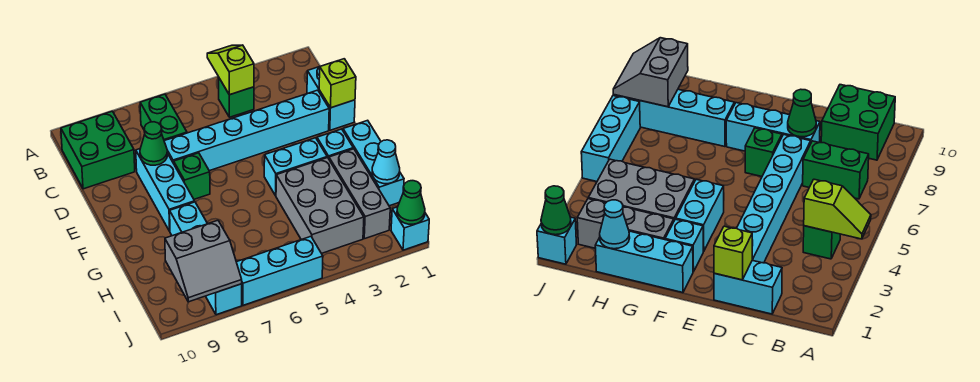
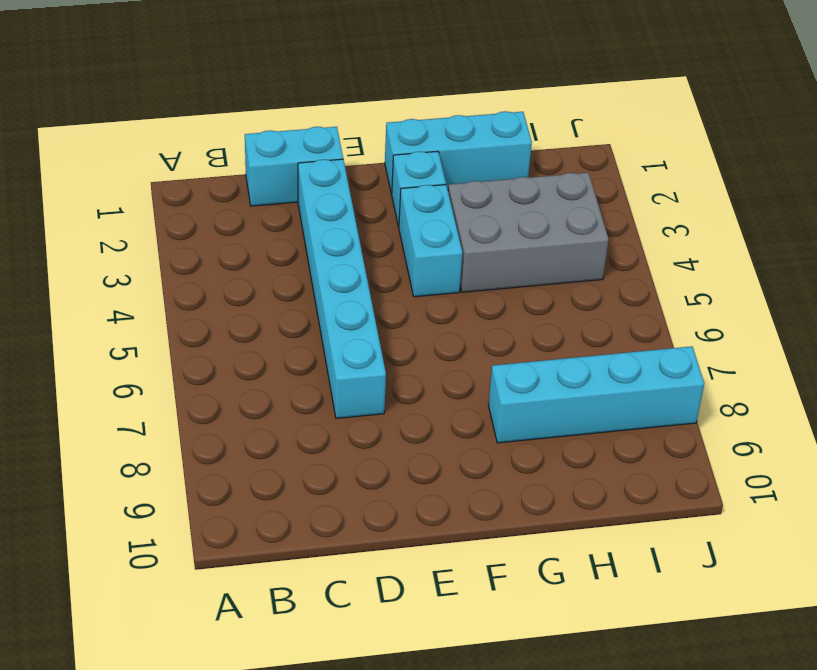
none -> green brick B4 level 1
none -> green brick B7:C7 level 1
none -> green brick B9:C10 level 1

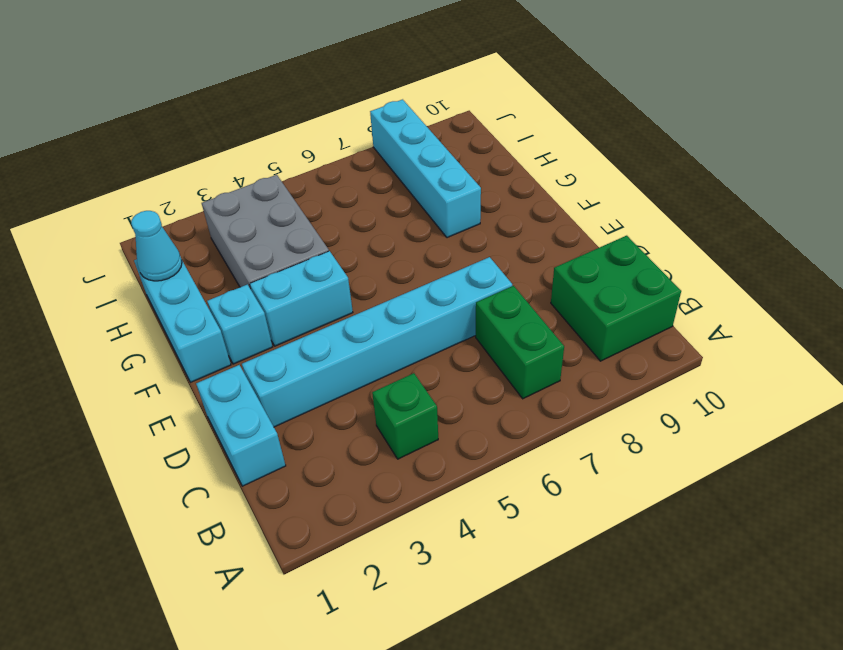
none -> cyan brick D8:F8 level 1
none -> green brick E7 level 1
none -> grey brick G2:I2 level 1

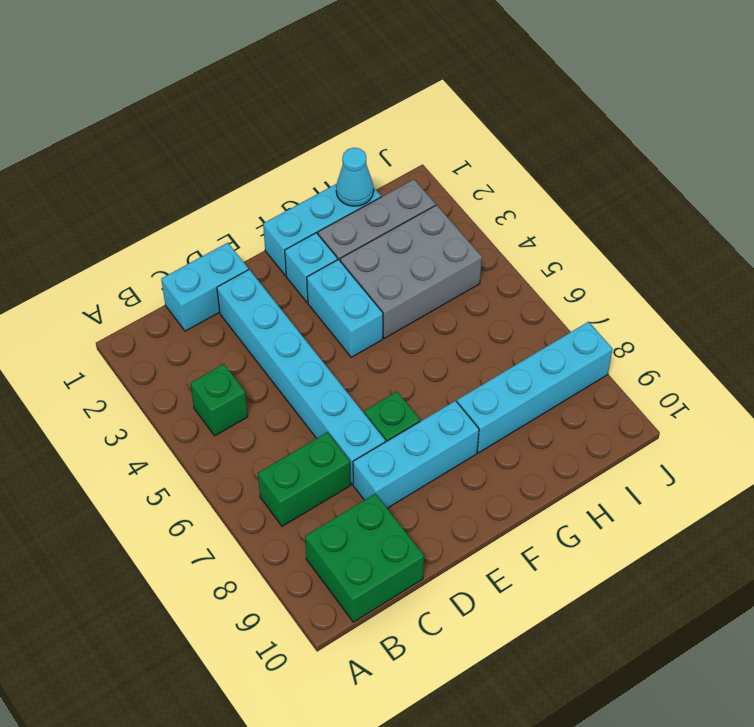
none -> cyan brick J1 level 1
none -> cyan brick J5:J7 level 1
none -> lime slope A4:B4 level 2 top B

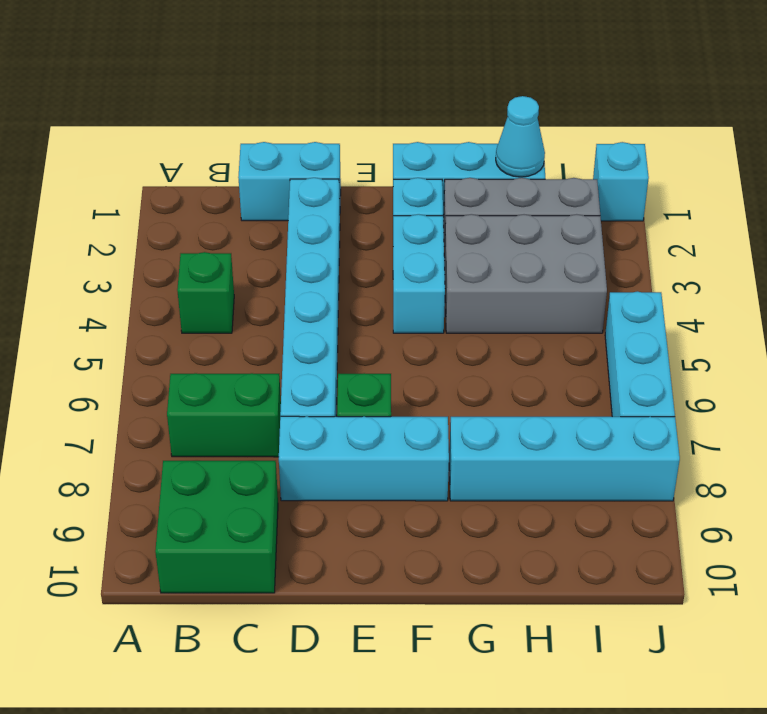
none -> lime slope A4:B4 level 2 top B
none -> lime brick D1 level 2
none -> green cone D8 level 2

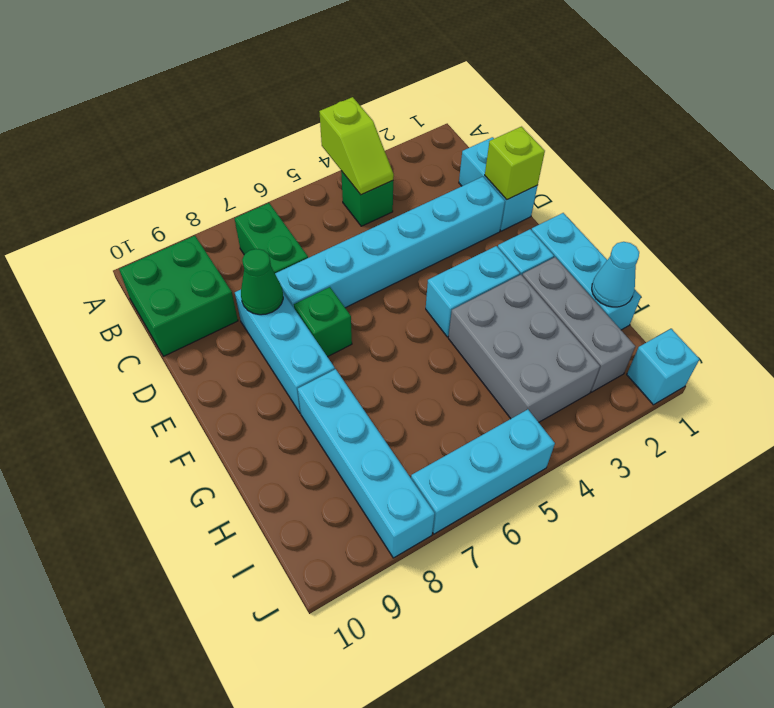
lime slope A4:B4 level 2 top A -> lime slope A4:B4 level 2 top B
none -> grey slope I8:J9 level 2 top I
none -> green cone J1 level 2

